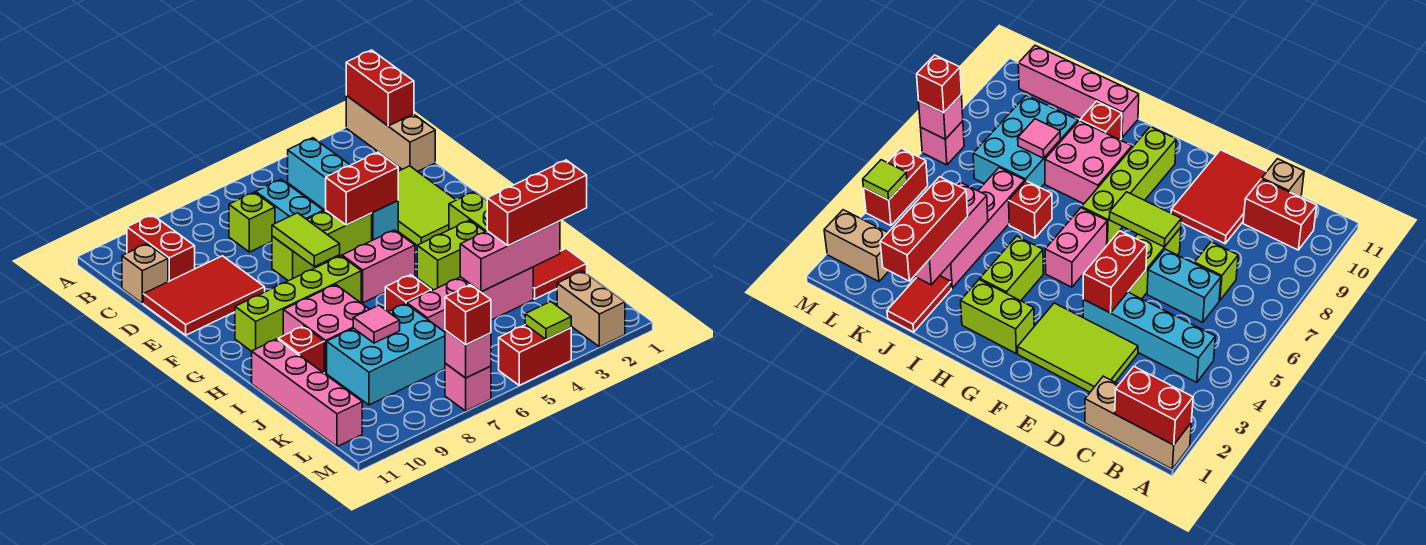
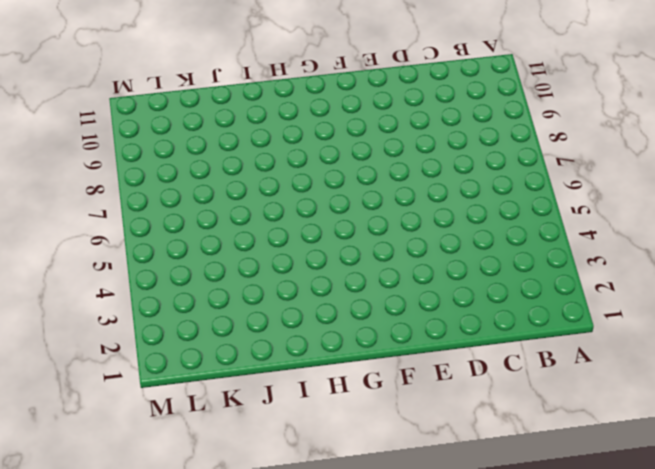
none -> tan brick A1:C1 level 1
none -> cyan brick B4:E4 level 1
none -> red brick B10:C10 level 1
none -> cyan brick C6:D6 level 1

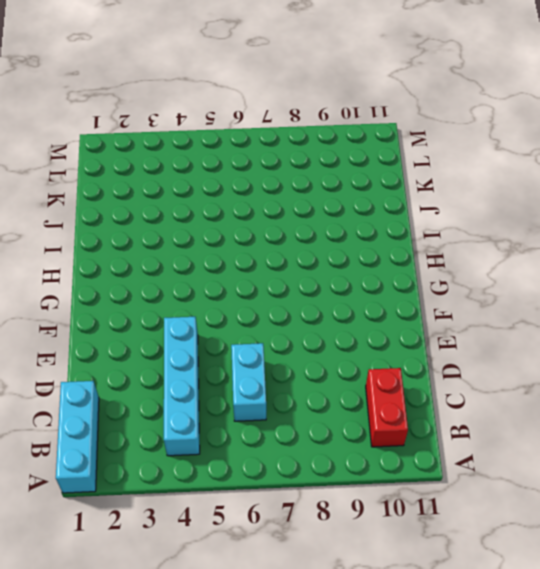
cyan brick A1:C1 level 1 -> tan brick A1:C1 level 1
none -> lime brick C7 level 1
none -> tan brick C11 level 1
none -> lime tile D2:F3 level 1
none -> red tile D9:E11 level 1

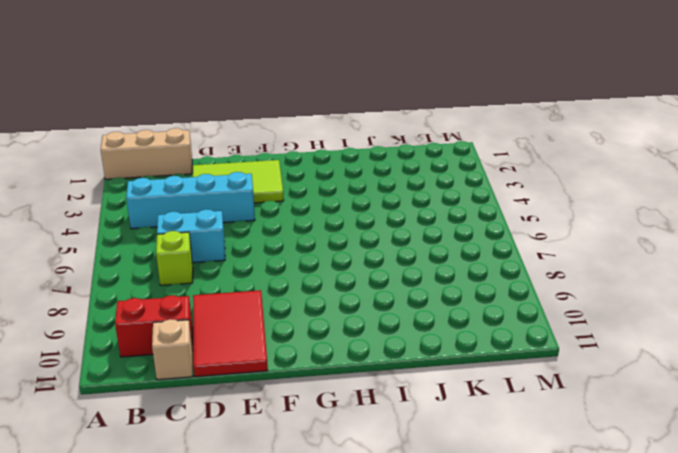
none -> lime brick E5:E7 level 1
none -> lime brick G2:H2 level 1
none -> pink brick G5:G6 level 1
none -> lime brick G7:G10 level 1

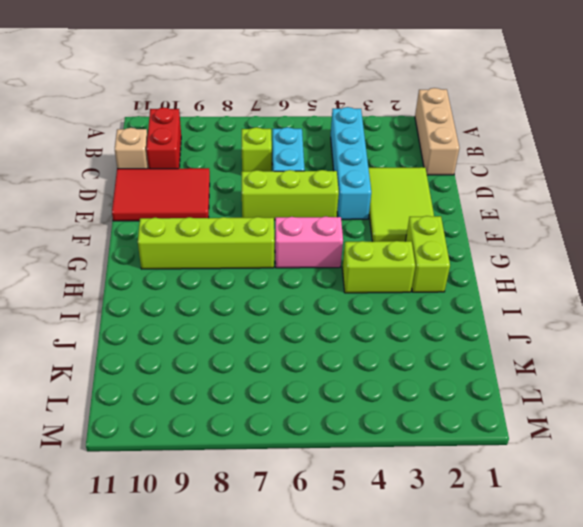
none -> pink brick H8:I9 level 1
none -> red brick I6 level 1
none -> red brick I10 level 1
none -> pink brick I11:L11 level 1

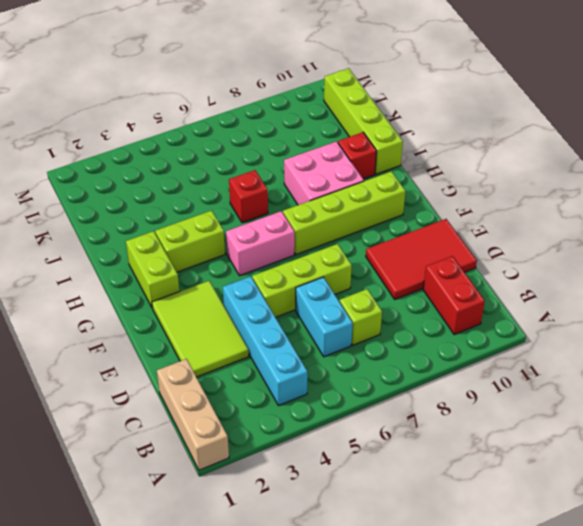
lime brick I11:L11 level 1 -> pink brick I11:L11 level 1
none -> tan brick C11 level 1
none -> red tile J1:J2 level 1
none -> pink brick J3:J6 level 1
none -> cyan brick J7:K9 level 1

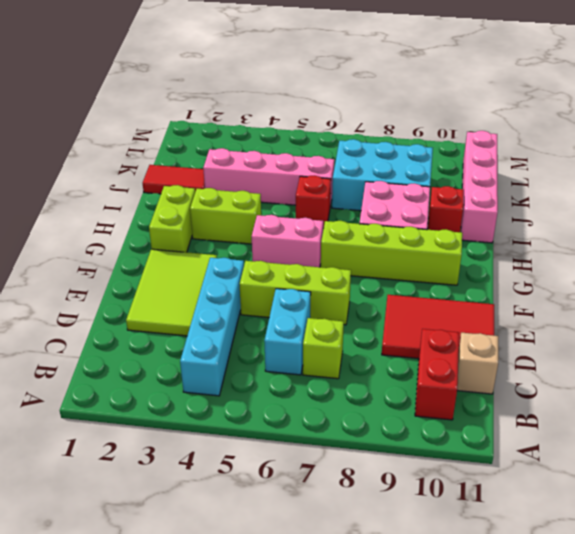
none -> tan brick A1:C1 level 1
none -> tan brick L2:M2 level 1
none -> red brick M4:M5 level 1
none -> pink brick M7 level 1

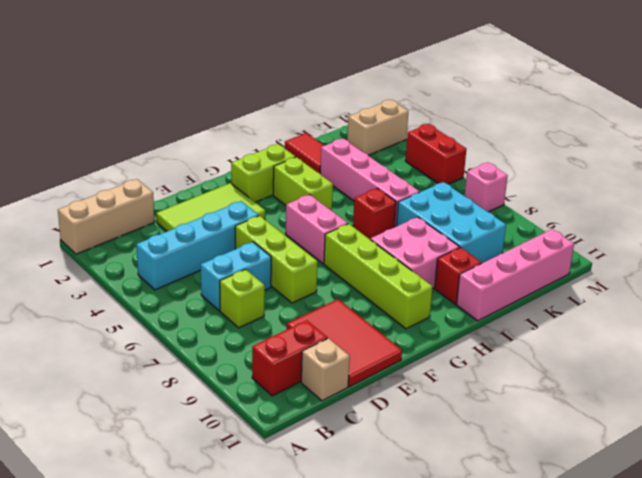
none -> red brick A1:B1 level 2
none -> red brick E4:E5 level 2
none -> lime tile E7:F7 level 2
none -> pink brick J2:J4 level 2

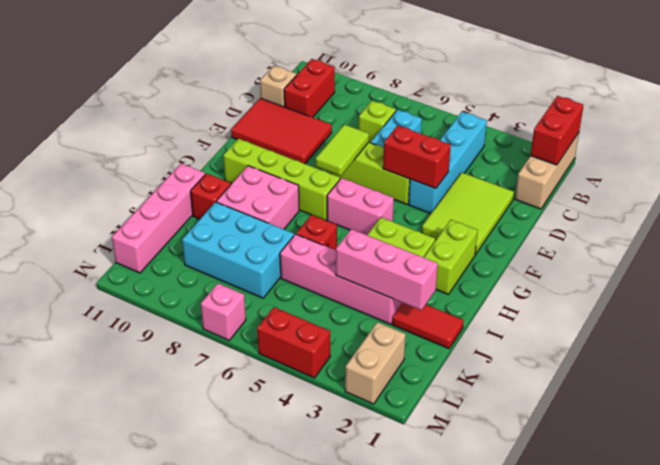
none -> pink tile J8 level 2
none -> lime tile M4 level 2
none -> pink brick M7 level 2
none -> red brick J1:J3 level 3

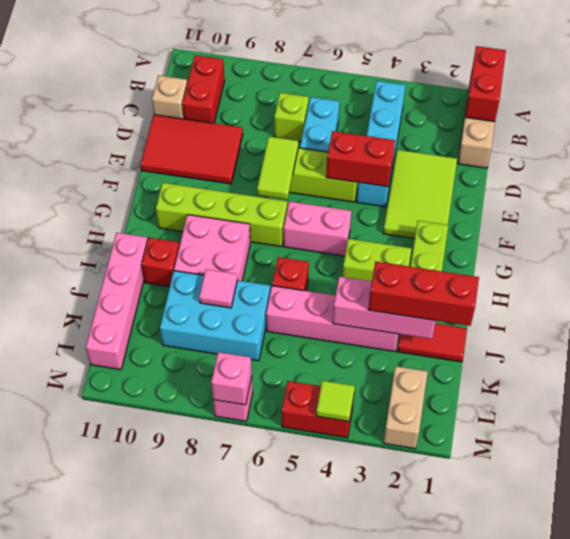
none -> red brick M7 level 3

